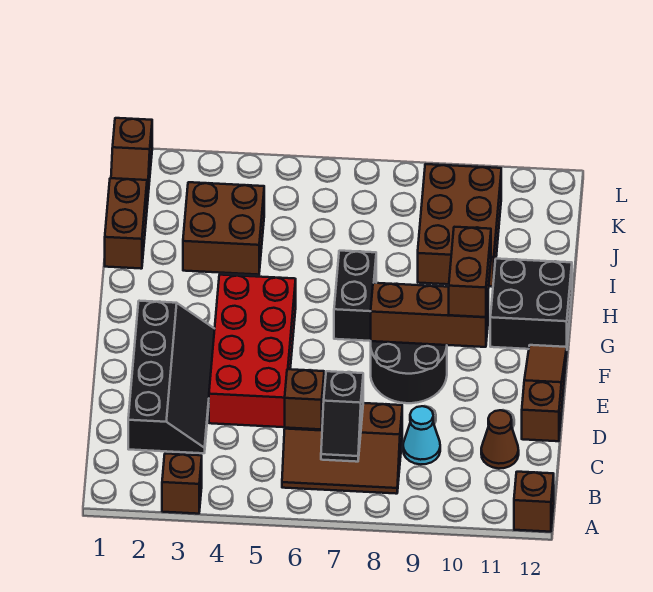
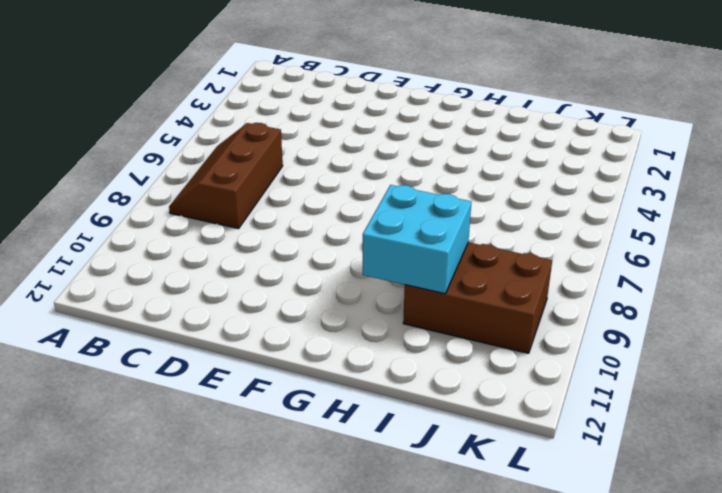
cyan brick H9:I10 level 2 -> none
none -> brown brick A3 level 1
none -> brown brick A12 level 1
none -> black slope C2:F3 level 1 top 2

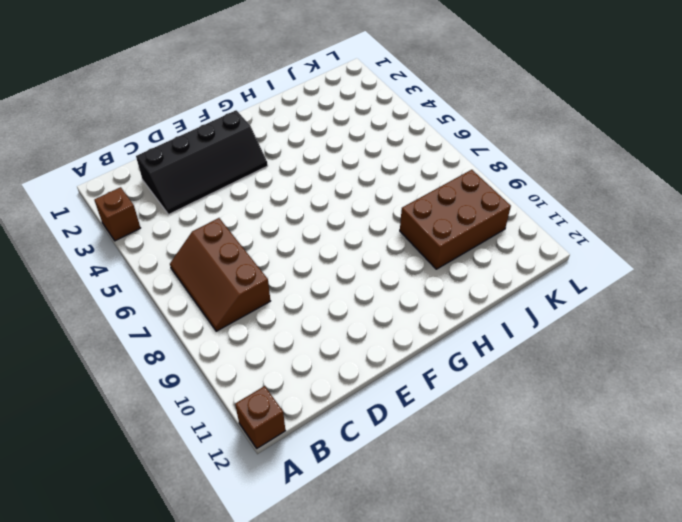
none -> cyan cone C9 level 1
none -> brown cone C11 level 1
none -> red brick D4:G5 level 1

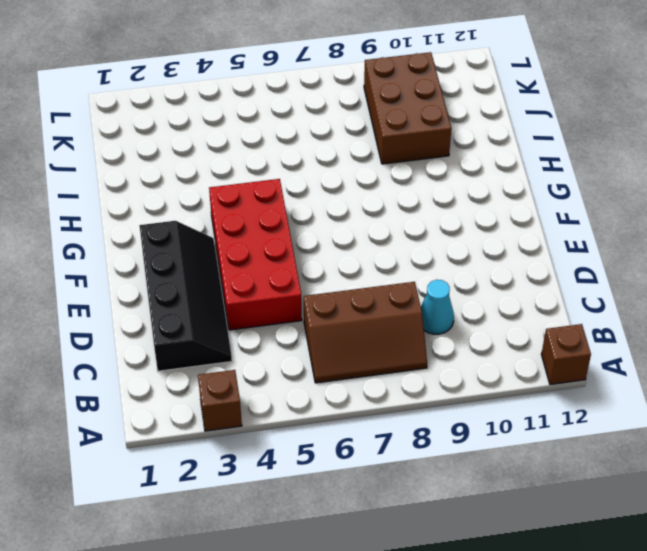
none -> brown cone C11 level 1
none -> brown slope D12:F12 level 1 top D
none -> black round brick E8:F9 level 1

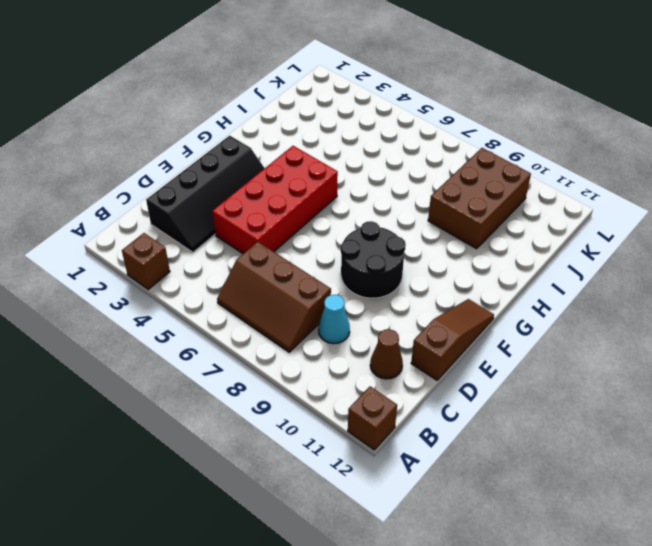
none -> black brick G7:H7 level 1
none -> black brick G11:H12 level 1
none -> brown brick I1:J1 level 1

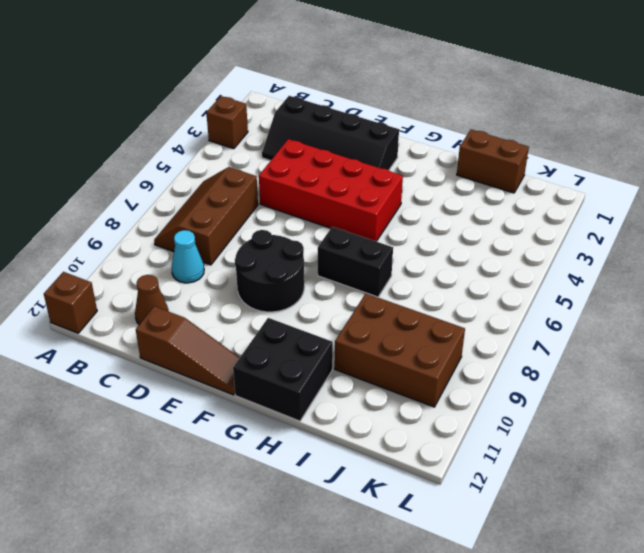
none -> brown brick I3:J4 level 1
none -> brown slope K1:L1 level 1 top L
none -> black slope B7:C7 level 2 top C

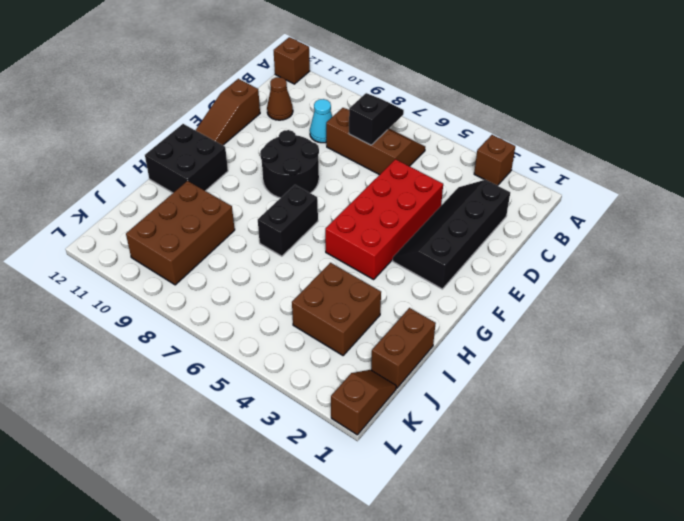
none -> brown brick C6 level 2
none -> brown brick F8:F10 level 2
none -> brown brick F10:G10 level 3

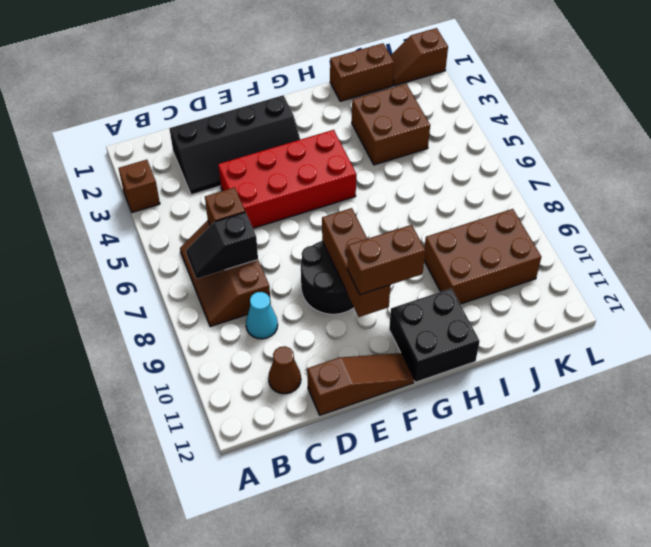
none -> brown brick A12 level 1
none -> black brick G7:H7 level 1

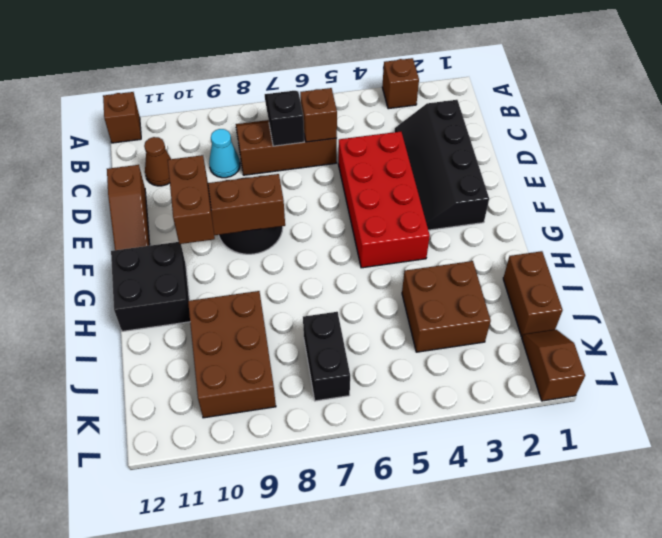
black brick J7:K7 level 1 -> black brick G7:H7 level 1

